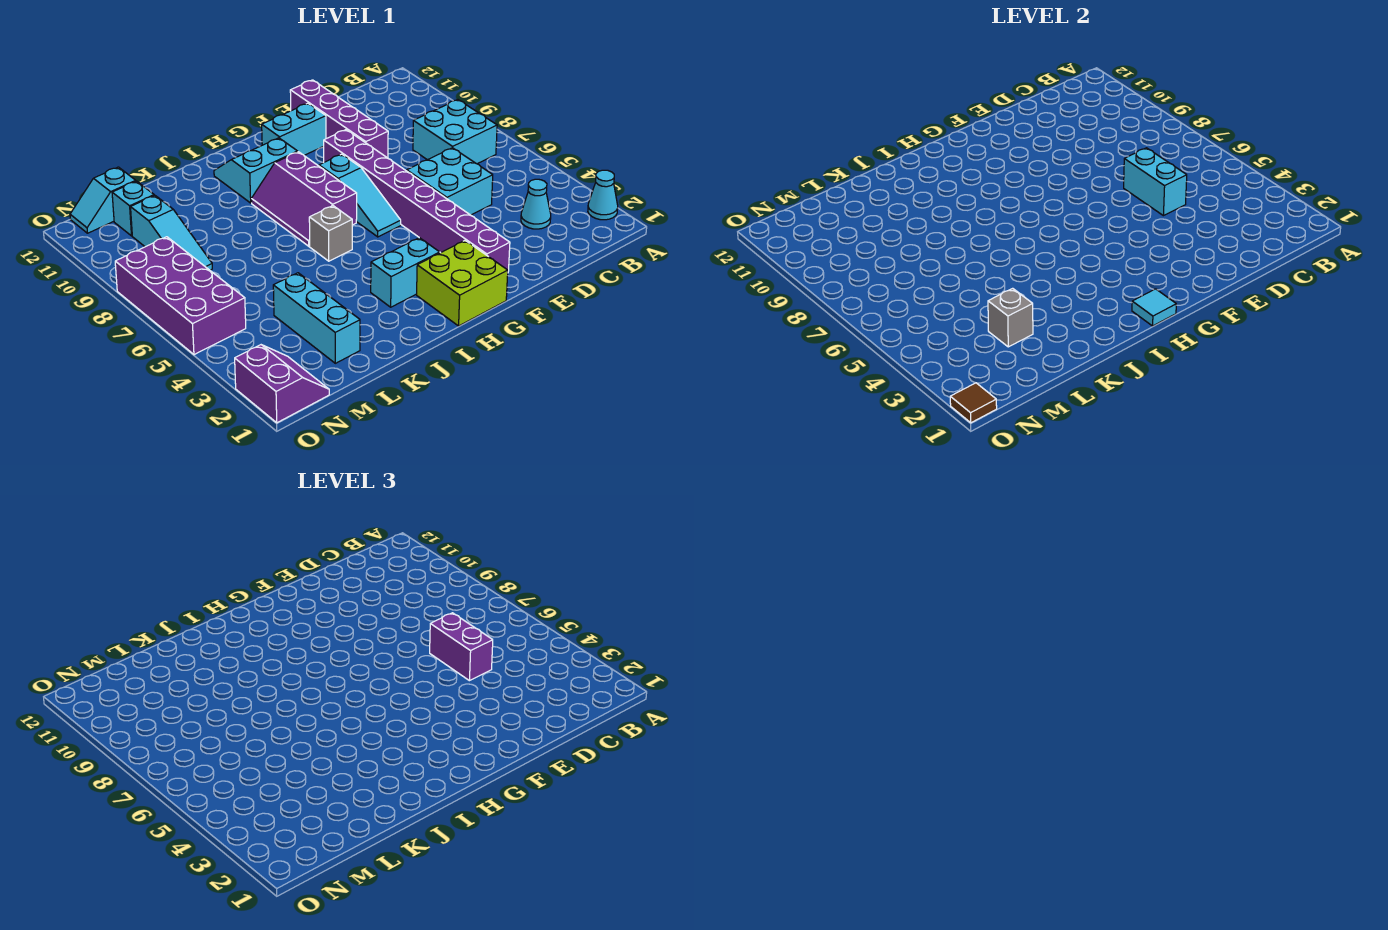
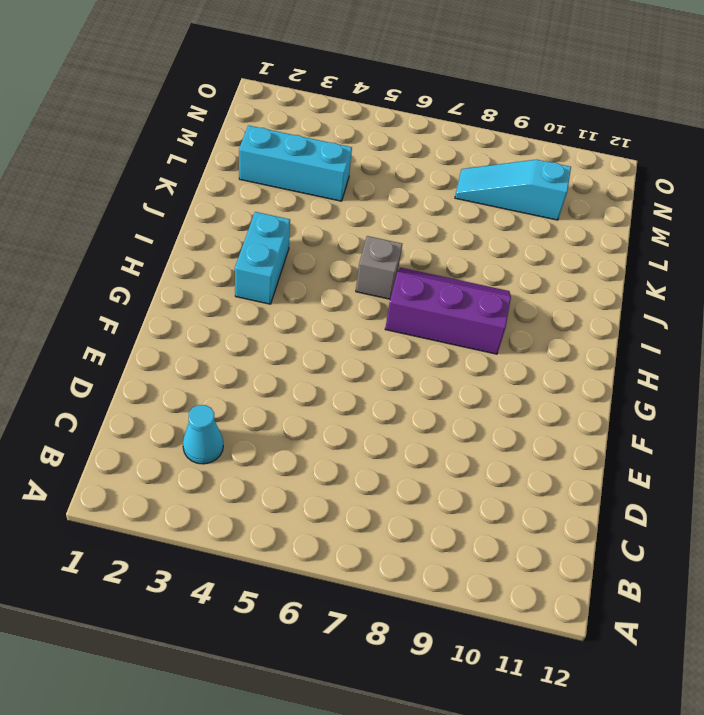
none -> cyan cone A2 level 1
none -> cyan brick B7:C8 level 1
none -> cyan brick D5:E6 level 1

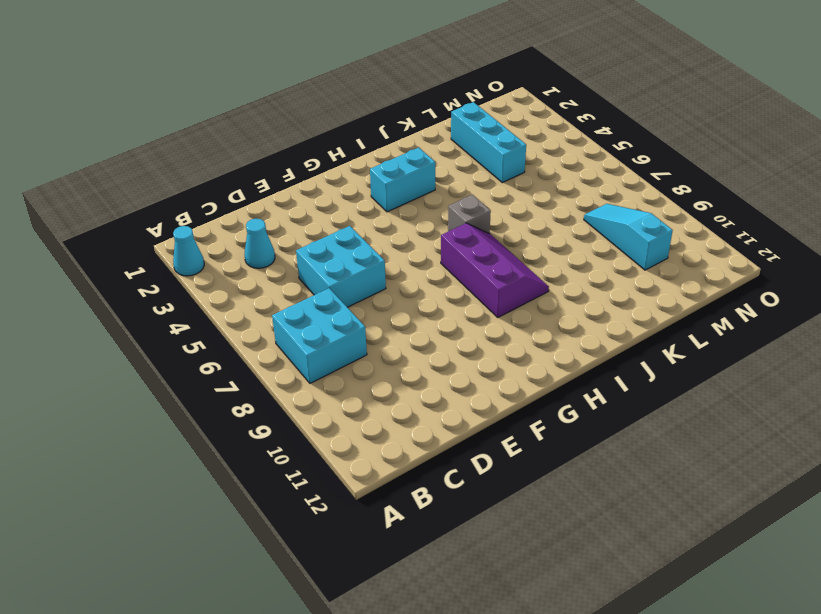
none -> purple brick E9:E12 level 1
none -> purple brick F2:F9 level 1
none -> cyan brick F11:G11 level 1

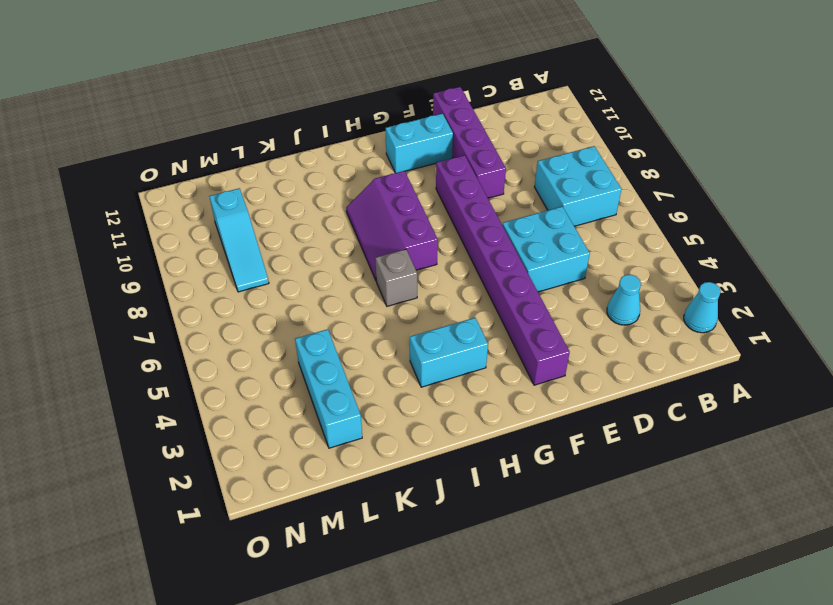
none -> lime brick G1:H2 level 1
none -> cyan slope G6:G8 level 1 top 8
none -> cyan slope H10:I11 level 1 top 10

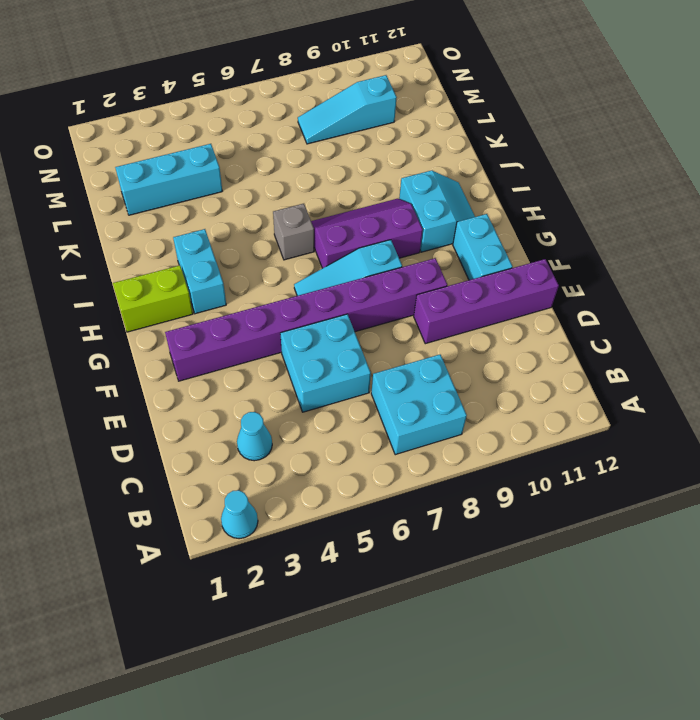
lime brick H1:H2 level 1 -> lime brick G1:H2 level 1
none -> cyan brick M11 level 1
none -> cyan slope M12:N12 level 1 top M
none -> purple slope N1:O2 level 1 top O

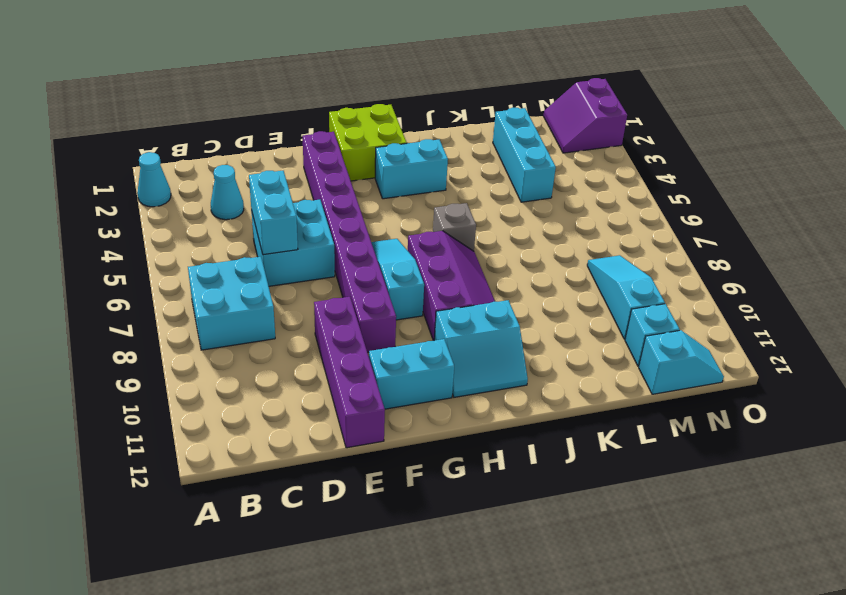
none -> purple brick N5:O8 level 1
none -> cyan tile H1 level 2
none -> grey brick L3 level 2

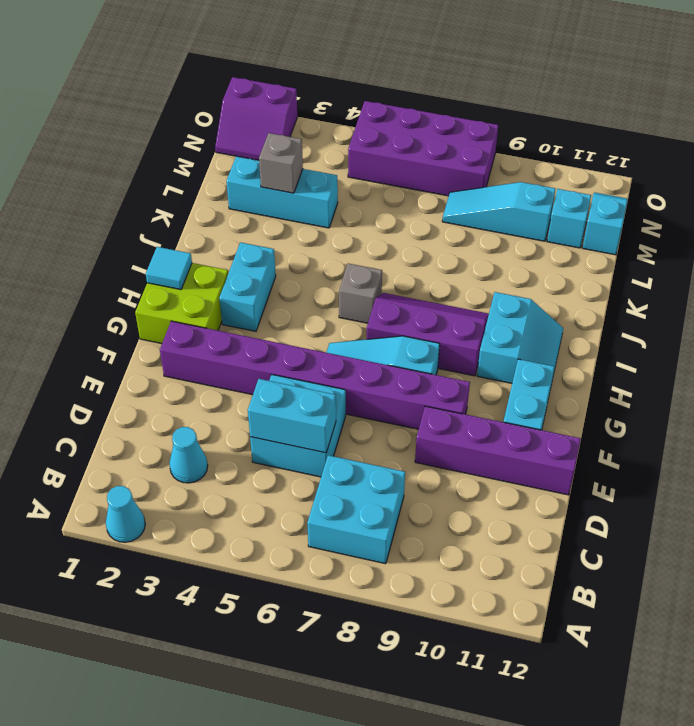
none -> brown tile O1 level 2
none -> purple brick D5:D6 level 3

